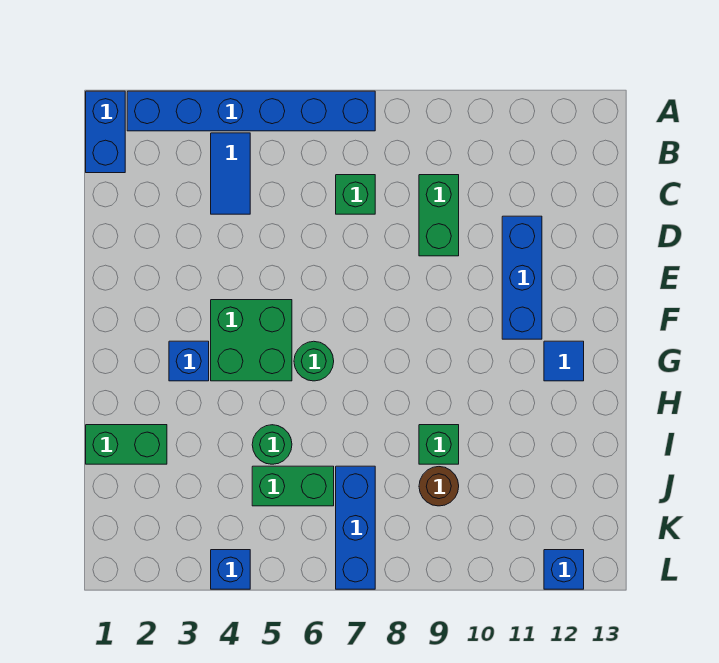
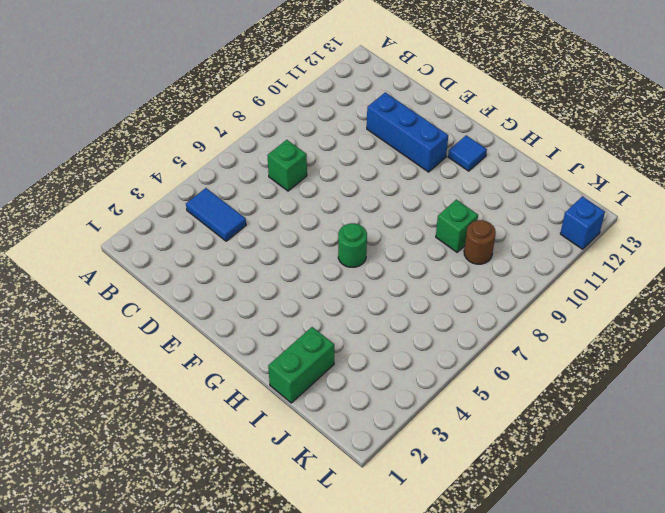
none -> blue brick A1:B1 level 1
none -> blue brick A2:A7 level 1
none -> green brick C9:D9 level 1

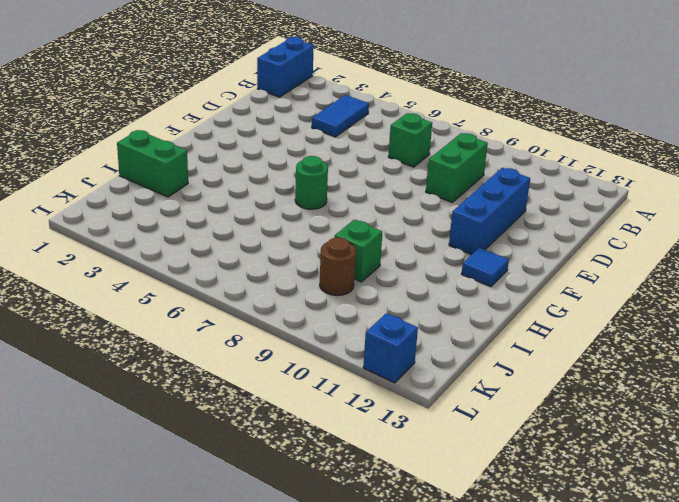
none -> blue brick A2:A7 level 1
none -> green brick F4:G5 level 1
none -> blue brick G3 level 1

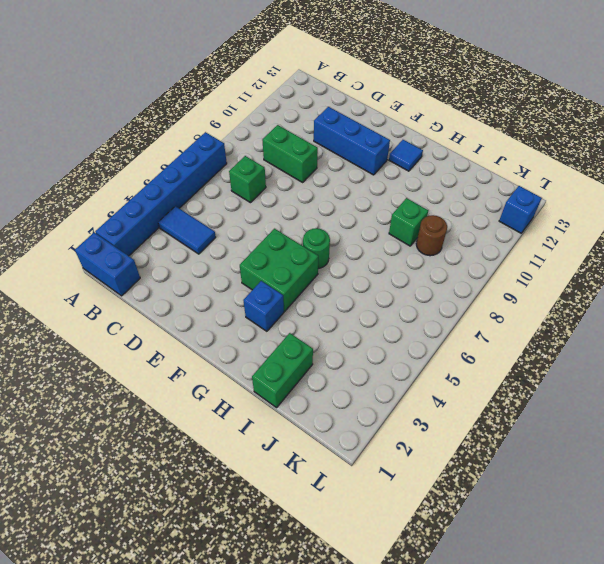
none -> green round brick I5 level 1
none -> green brick J5:J6 level 1
none -> blue brick J7:L7 level 1

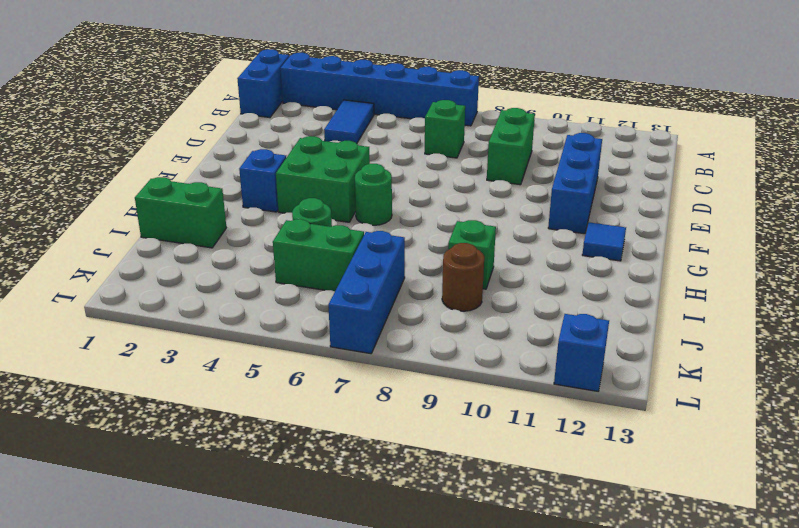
none -> blue brick L4 level 1

